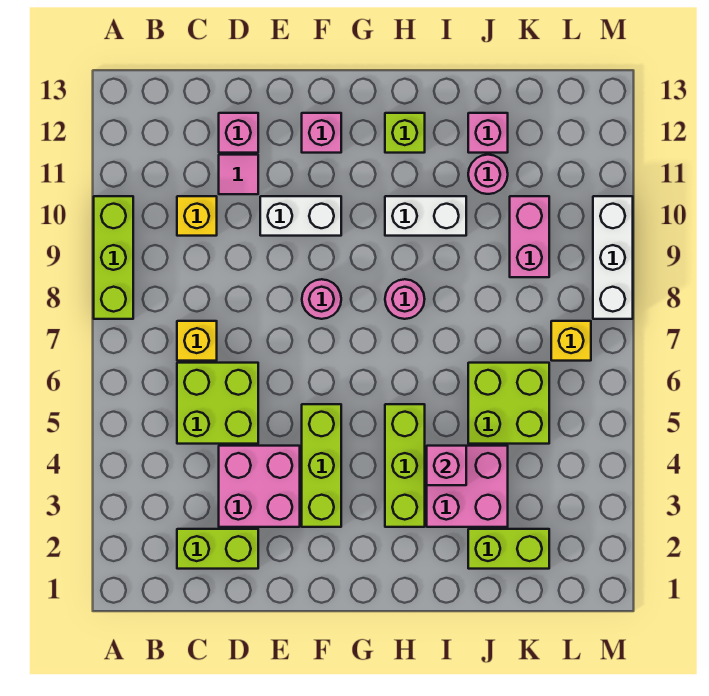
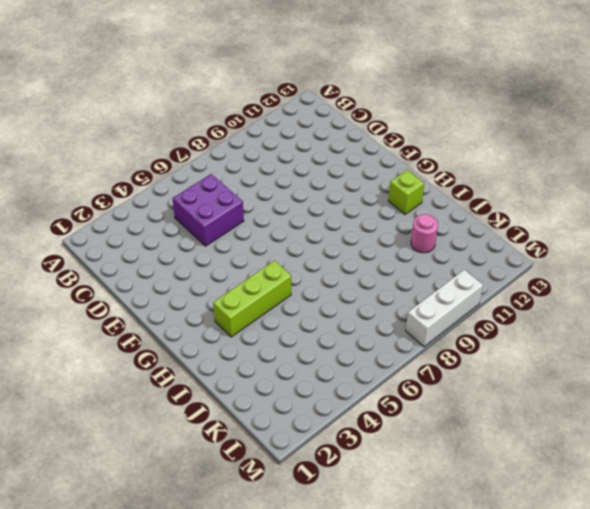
purple brick C5:D6 level 1 -> lime brick C5:D6 level 1
none -> lime brick A8:A10 level 1
none -> lime brick C2:D2 level 1
none -> yellow brick C7 level 1

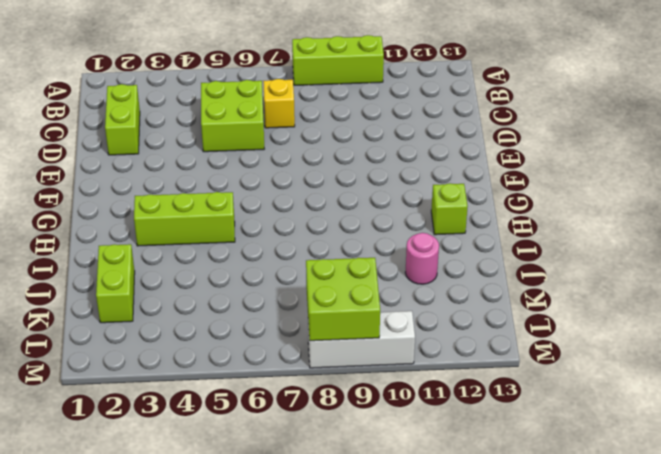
lime brick L8:M9 level 2 -> lime brick J5:K6 level 1
none -> yellow brick C10 level 1
none -> pink brick D3:E4 level 1
none -> pink tile D11 level 1

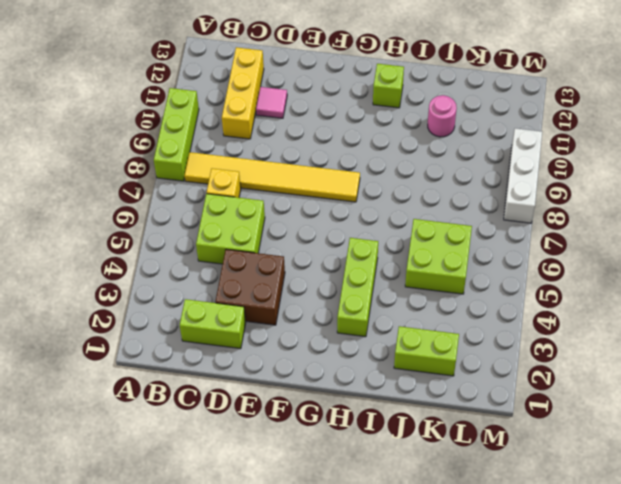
yellow tile B8:G8 level 1 -> pink round brick F8 level 1
yellow brick C10:C12 level 1 -> yellow brick C10 level 1
brown brick D3:E4 level 1 -> pink brick D3:E4 level 1
none -> pink brick D12 level 1
none -> white brick E10:F10 level 1
none -> lime brick F3:F5 level 1

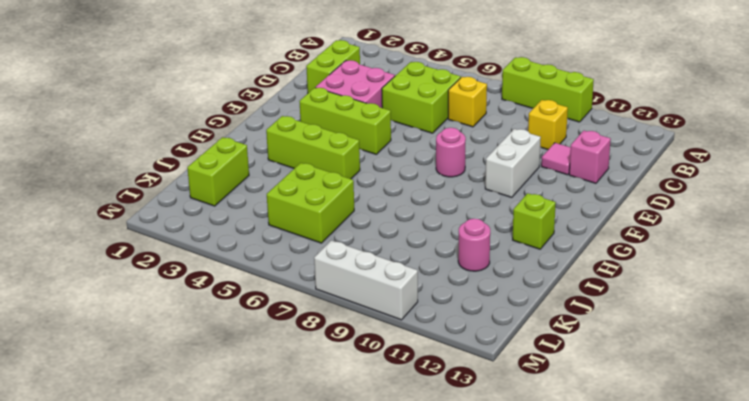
none -> pink brick F12 level 1
none -> pink round brick H8 level 1
none -> white brick H10:I10 level 1

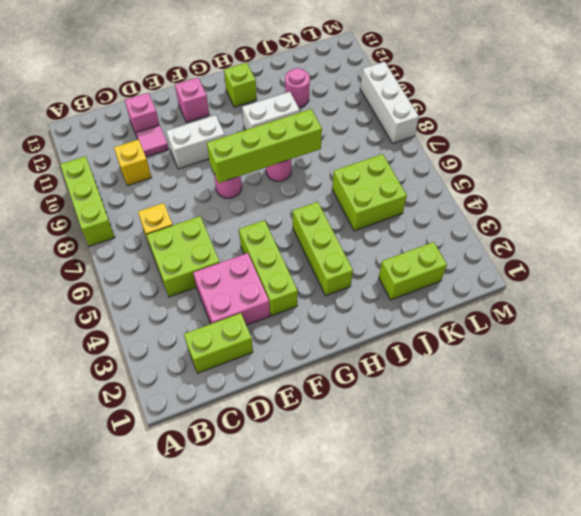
lime brick F8:I8 level 2 -> none
none -> pink brick I3:J4 level 1
none -> pink brick J12 level 1
none -> pink brick K9:K10 level 1

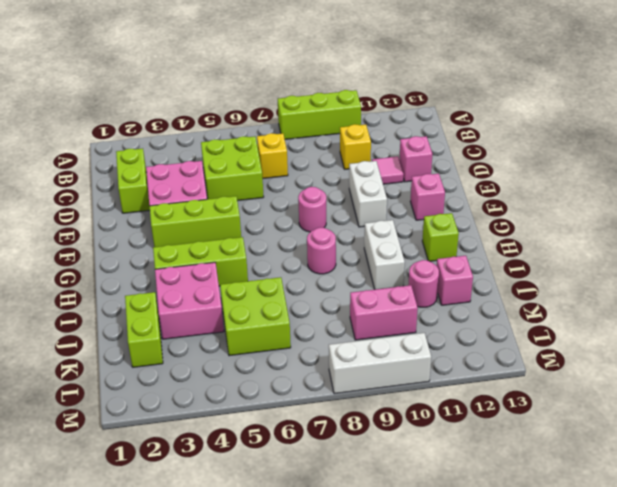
none -> yellow brick L7 level 1
none -> pink brick I4 level 2

